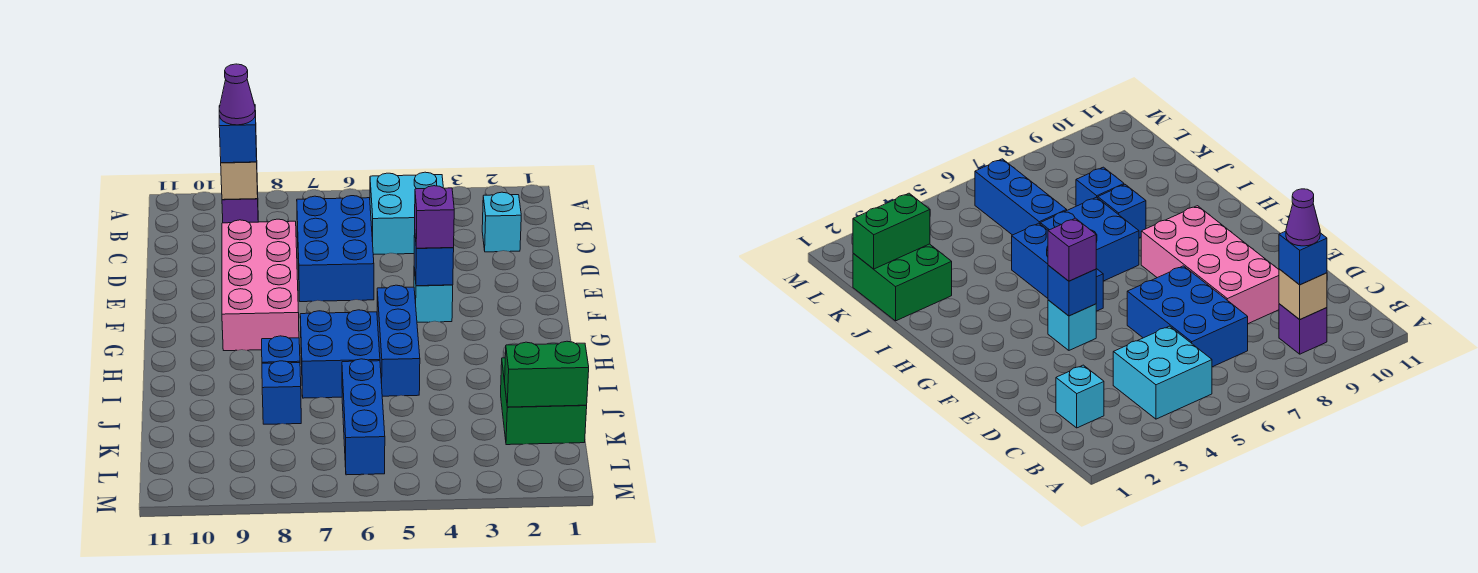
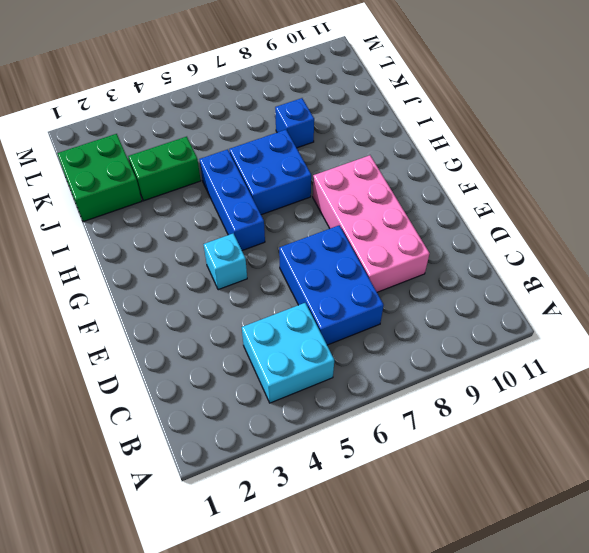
green brick J3:J4 level 1 -> green brick K1:K2 level 2
none -> purple brick B9 level 1
none -> cyan brick C2 level 1
none -> blue brick I8 level 1

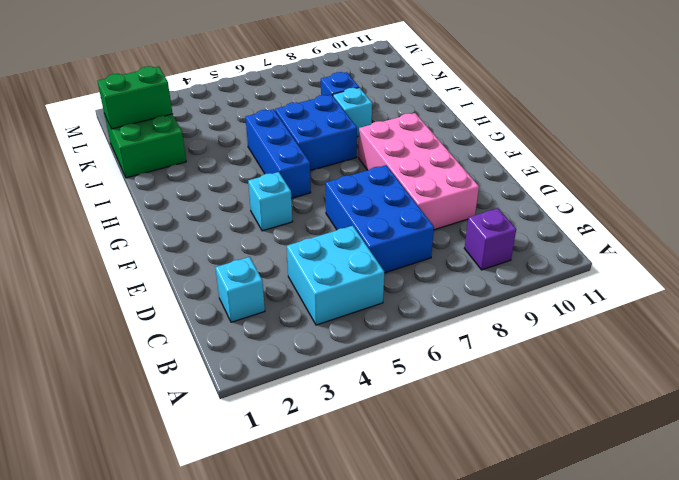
cyan brick I8 level 1 -> blue brick I8 level 1
none -> blue brick J6:L6 level 1
none -> tan brick B9 level 2
none -> blue brick F4 level 2

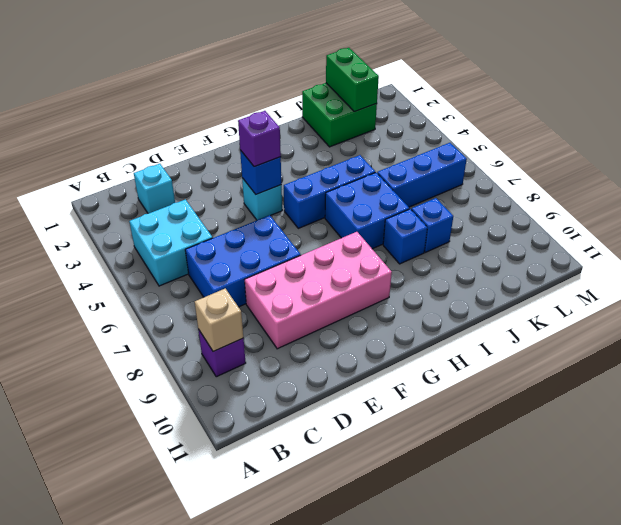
none -> blue brick B9 level 3
none -> purple cone B9 level 4

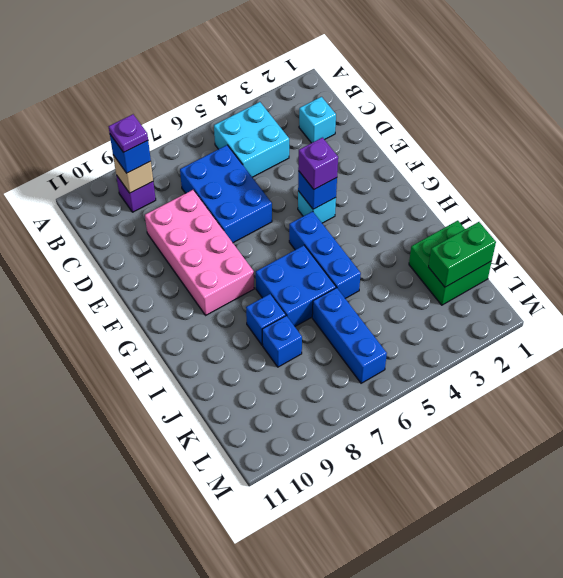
purple plate B9 level 4 -> purple cone B9 level 4

